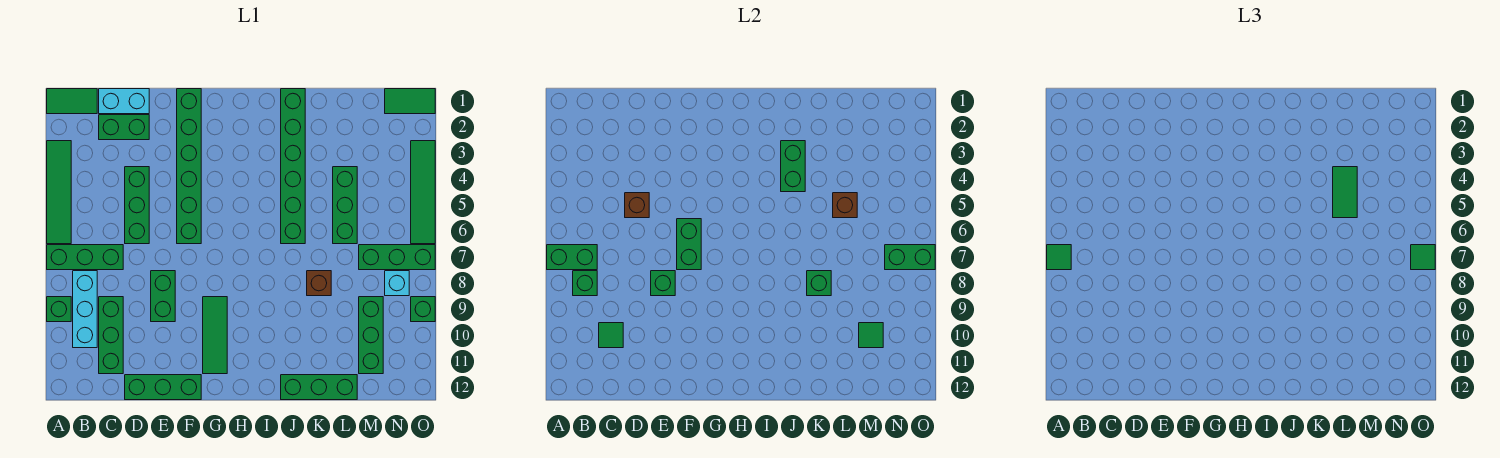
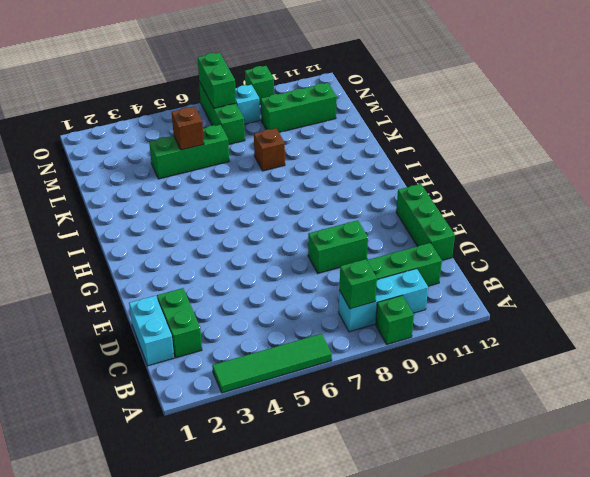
none -> green tile A1:B1 level 1
none -> green brick A7:C7 level 1
none -> green brick D4:D6 level 1
none -> green brick F1:F6 level 1

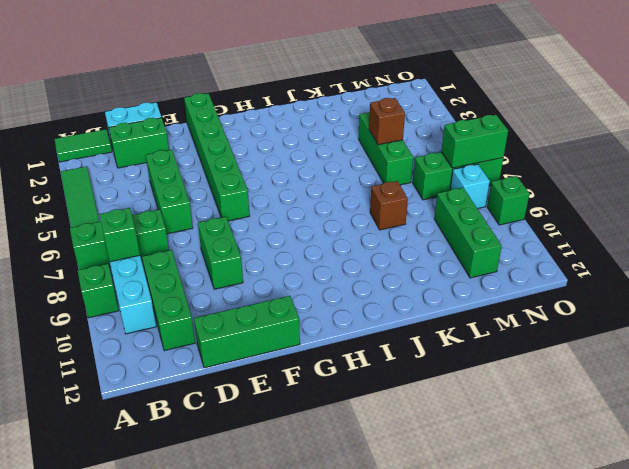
none -> green tile G9:G11 level 1
none -> green brick J1:J6 level 1
none -> green brick J12:L12 level 1
none -> green tile N1:O1 level 1

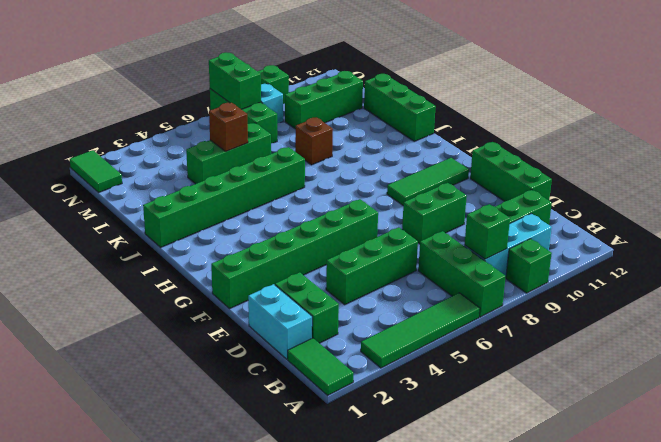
none -> green tile O3:O6 level 1
none -> green brick A7:B7 level 2
none -> green tile C10 level 2
none -> brown brick D5 level 2

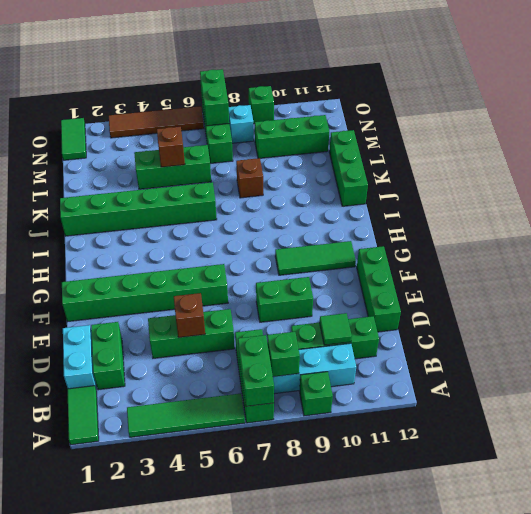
brown tile O3:O6 level 1 -> green tile O3:O6 level 1
none -> green brick E8 level 2
none -> green brick F6:F7 level 2
none -> green brick J3:J4 level 2
none -> green brick K8 level 2

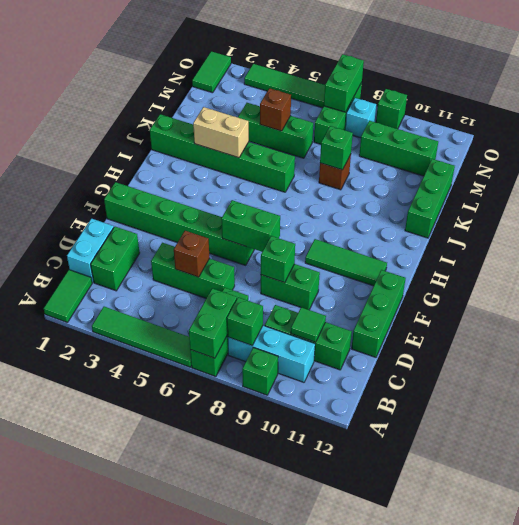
tan brick J3:J4 level 2 -> green brick J3:J4 level 2
none -> green tile M10 level 2
none -> green tile A7 level 3
none -> green tile L4:L5 level 3
none -> green tile O7 level 3

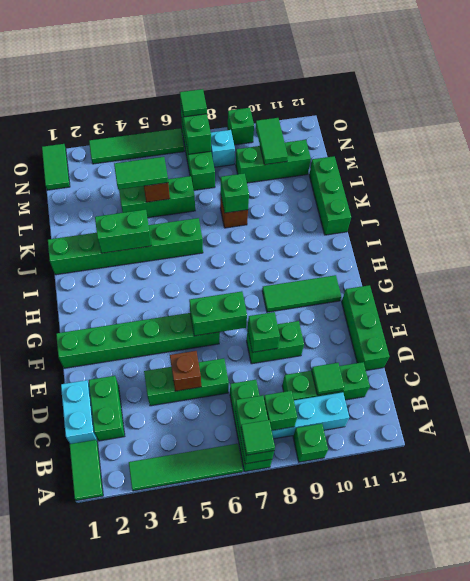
green tile M10:N10 level 2 -> green tile M10 level 2

